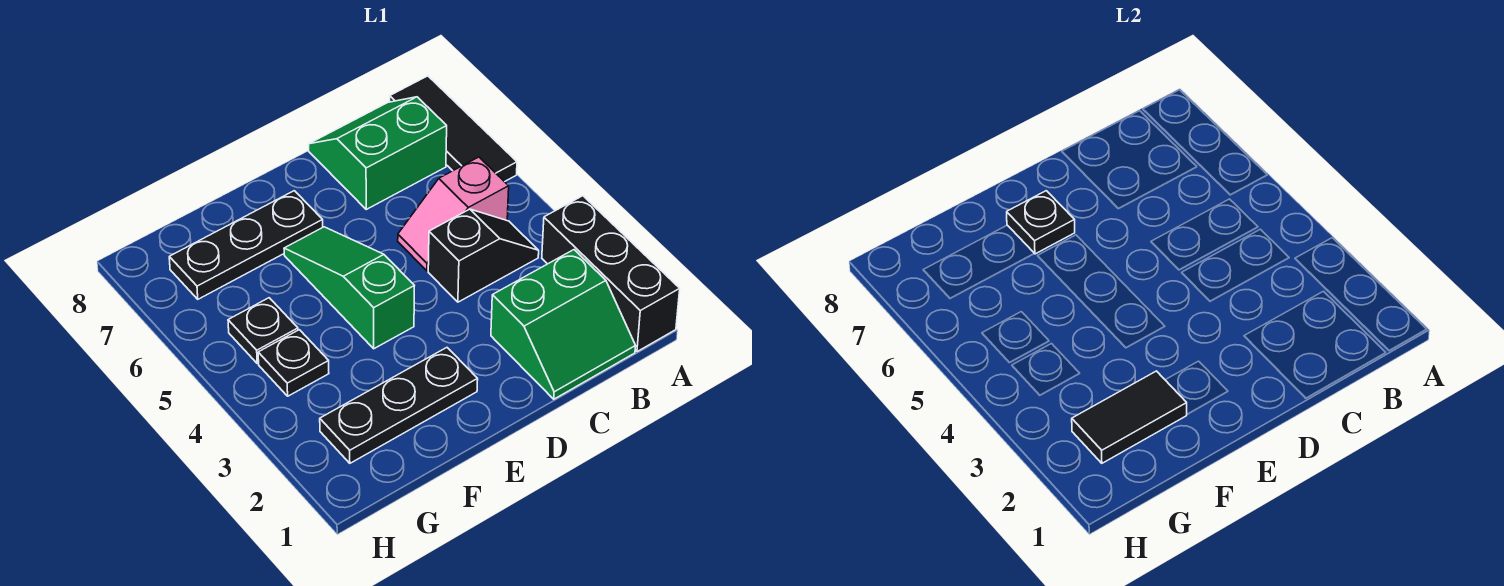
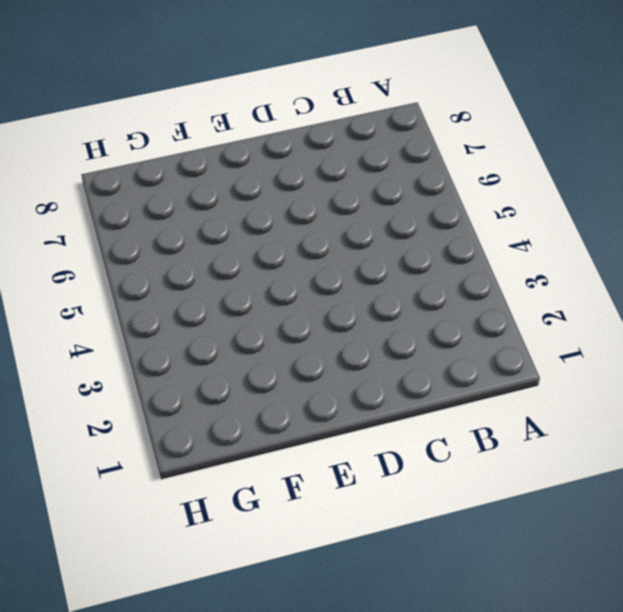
none -> black brick A1:A3 level 1
none -> black tile A6:A8 level 1
none -> green slope B1:C2 level 1 top 2

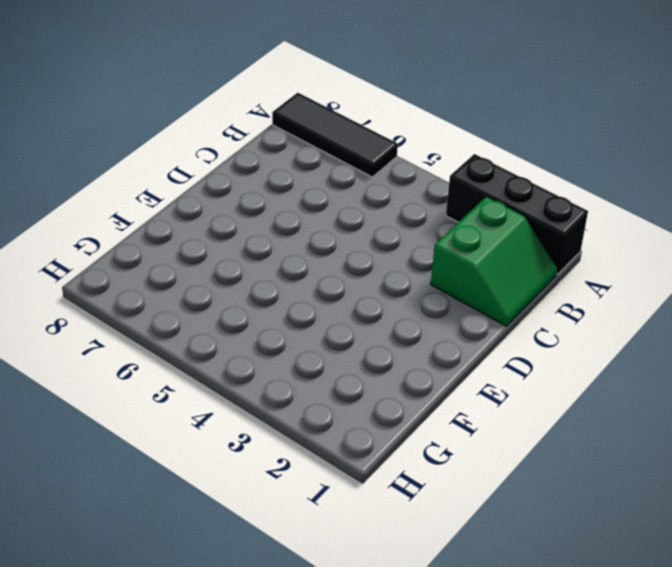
none -> black slope B4:C4 level 1 top C
none -> pink slope B5:C5 level 1 top B
none -> green slope B7:C8 level 1 top 7

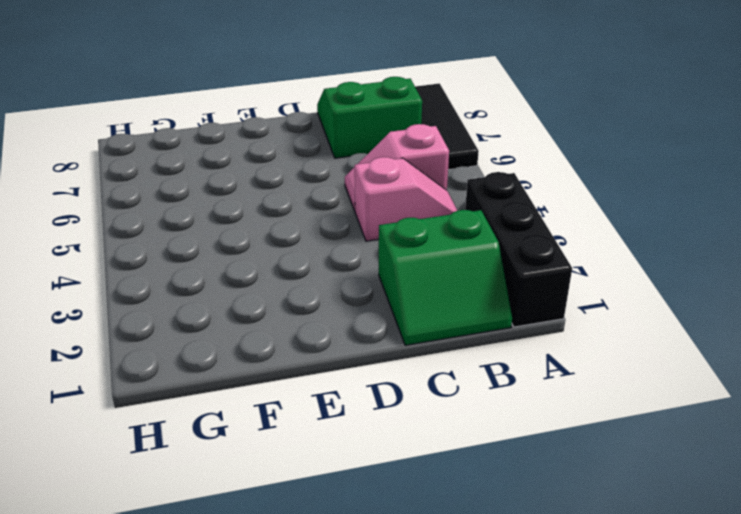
pink slope B4:C4 level 1 top C -> black slope B4:C4 level 1 top C
none -> black plate E2:G2 level 1
none -> green slope E4:E6 level 1 top 4
none -> black plate E7:G7 level 1

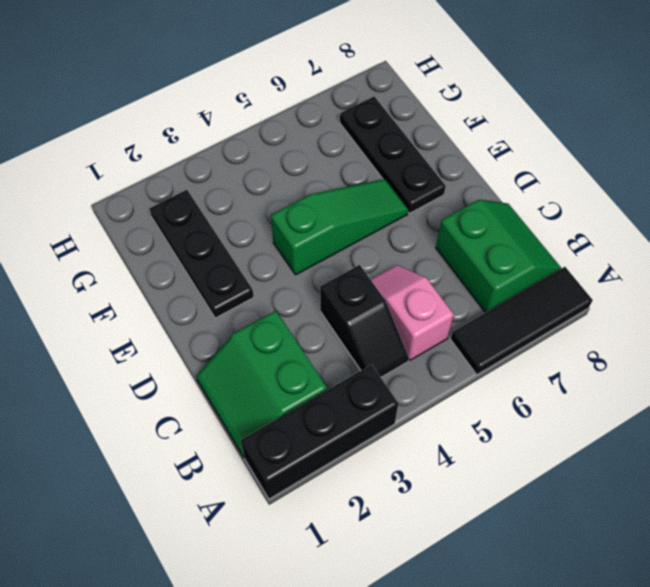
none -> black plate G4 level 1
none -> black plate G5 level 1
none -> black plate E7 level 2

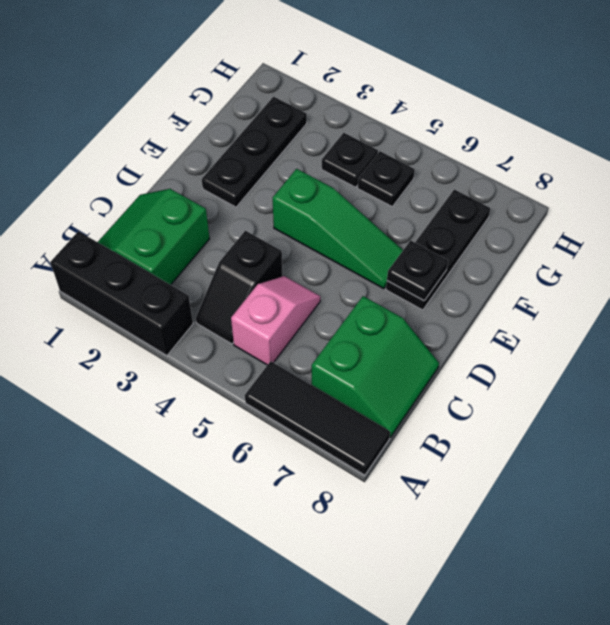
none -> black tile F2:G2 level 2

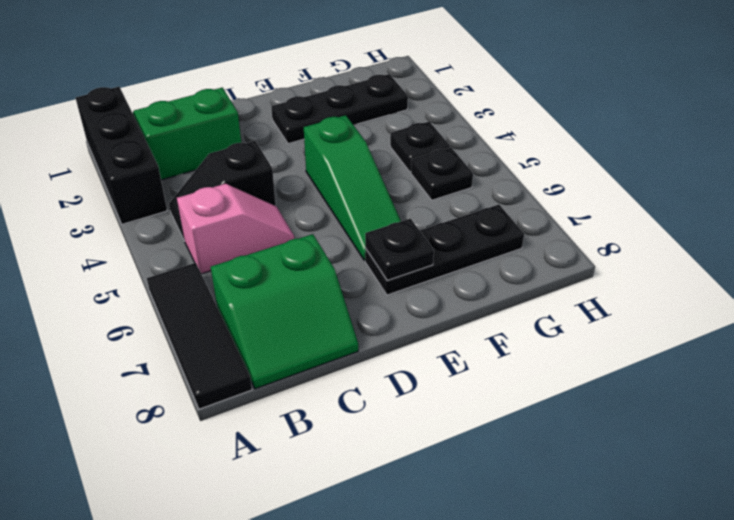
none -> black tile F2:G2 level 2

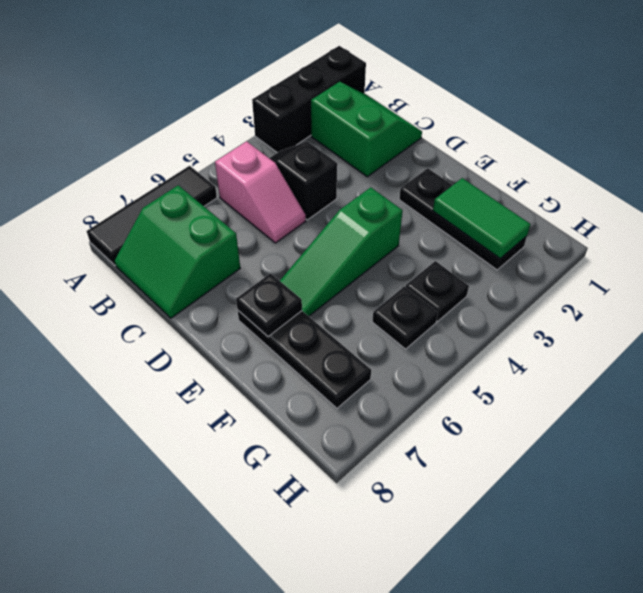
green tile F2:G2 level 2 -> black tile F2:G2 level 2

